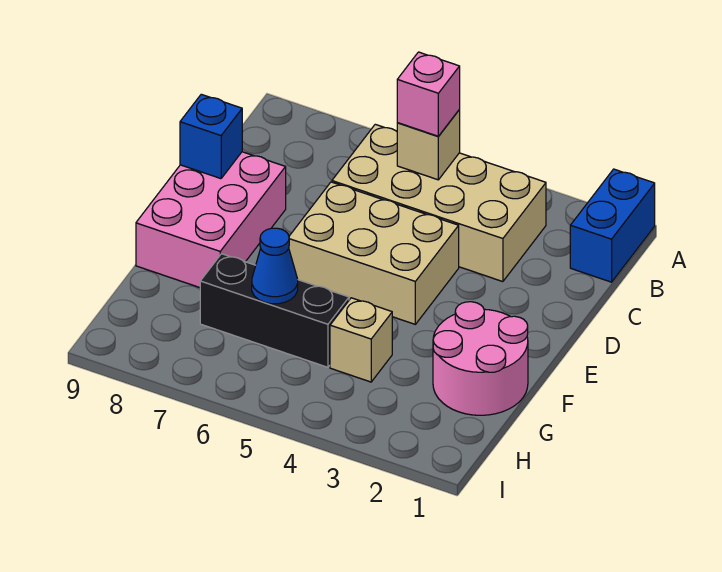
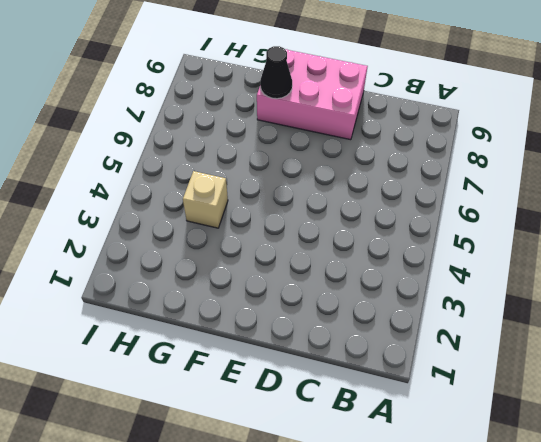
black cone F8 level 2 -> none
none -> blue brick A1:B1 level 1
none -> tan brick B3:C6 level 1

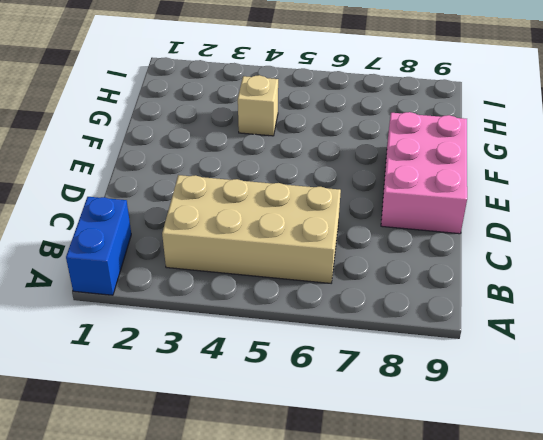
none -> tan brick D4:E6 level 1
none -> pink round brick F1:G2 level 1

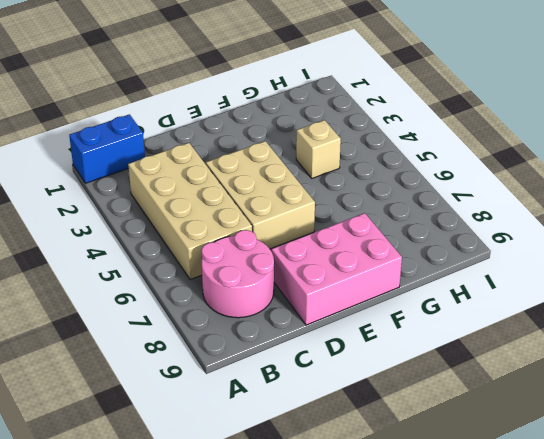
pink round brick B7:C8 level 1 -> pink round brick F1:G2 level 1
none -> black brick G5:G7 level 1
none -> tan brick B5 level 2

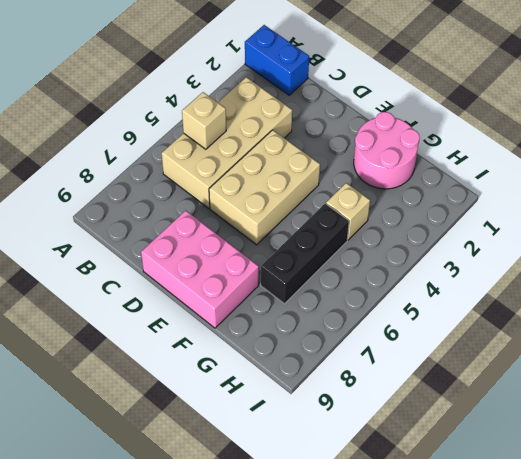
none -> blue brick D9 level 2
none -> blue cone G6 level 2

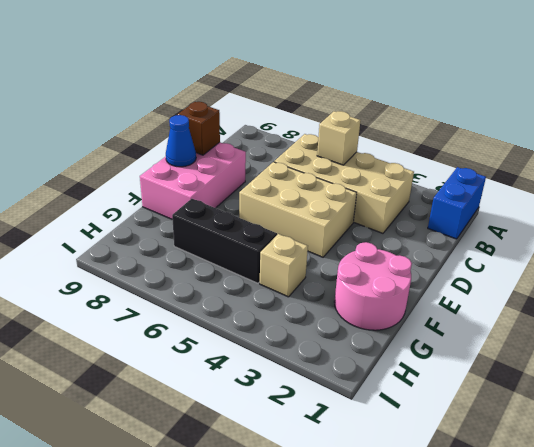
brown brick D9 level 2 -> blue brick D9 level 2
blue cone E9 level 2 -> blue cone G6 level 2
none -> pink brick B5 level 3

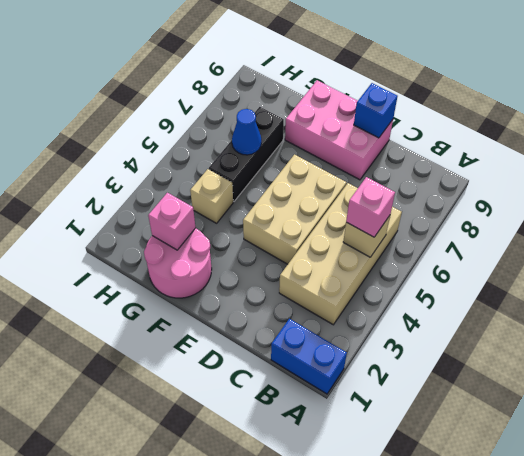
pink brick G2 level 2 -> none

